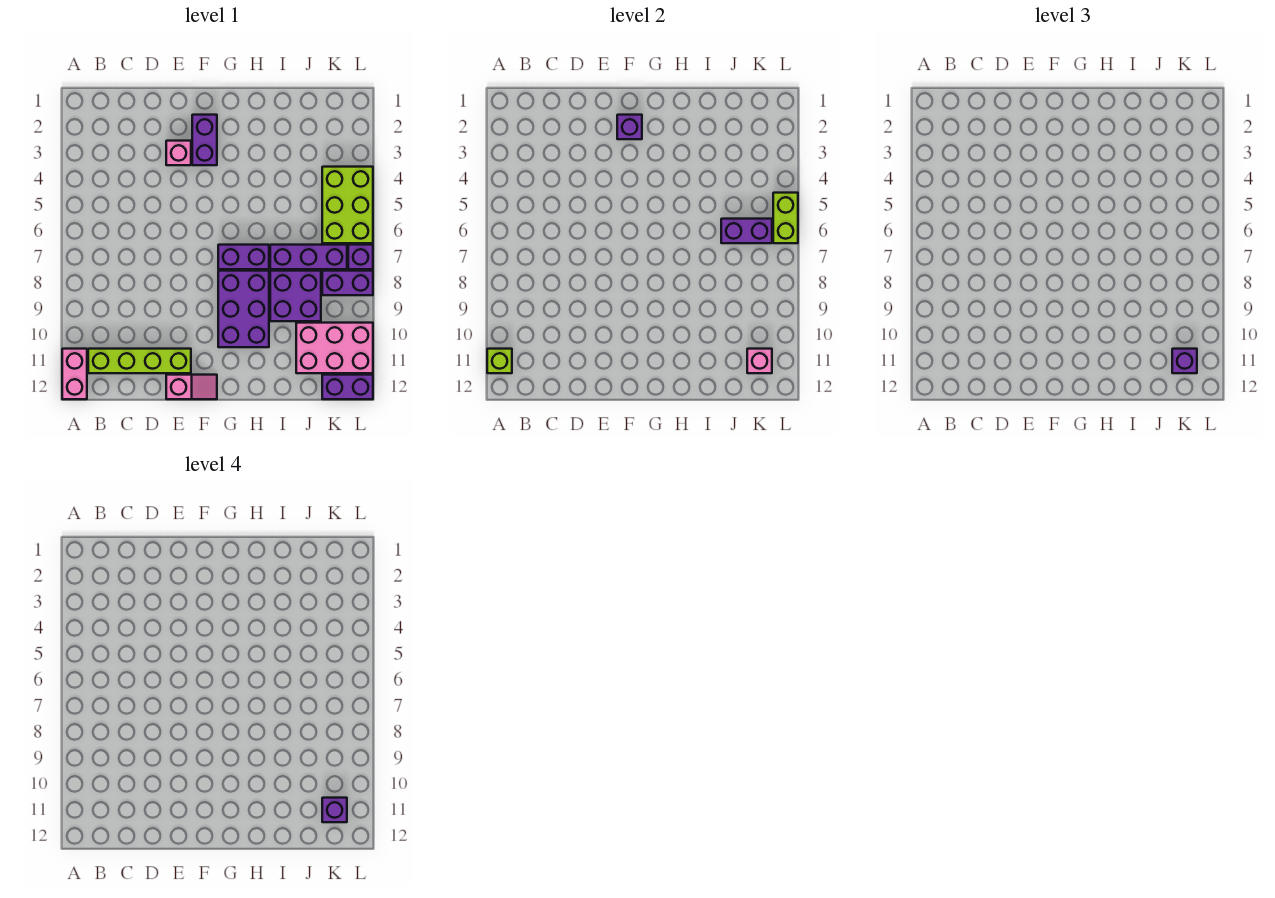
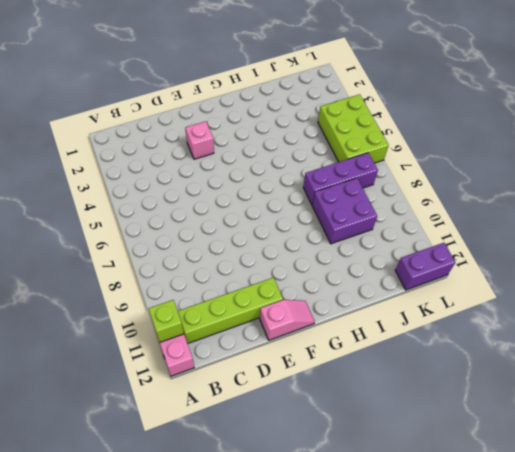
none -> purple brick F2:F3 level 1
none -> purple brick G7:H7 level 1
none -> purple brick G8:H10 level 1

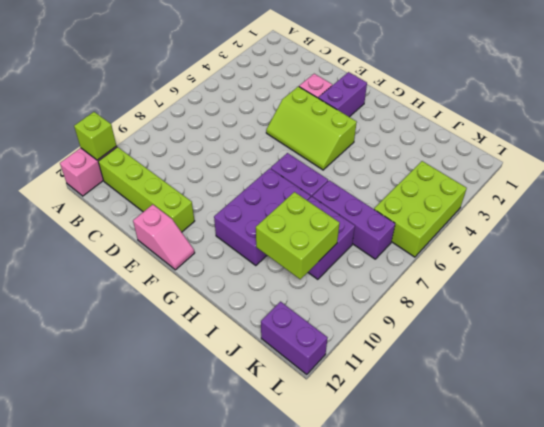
lime slope E4:G5 level 1 top 4 -> none
lime brick I9:J10 level 2 -> none
none -> pink brick J10:L11 level 1
none -> purple brick K8:L8 level 1
none -> purple brick L7 level 1

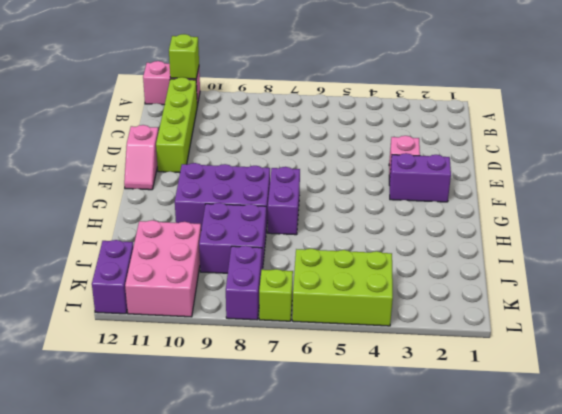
lime brick L7 level 1 -> purple brick L7 level 1
none -> purple brick I7:K7 level 1
none -> purple brick F2 level 2
none -> purple brick J6:K6 level 2

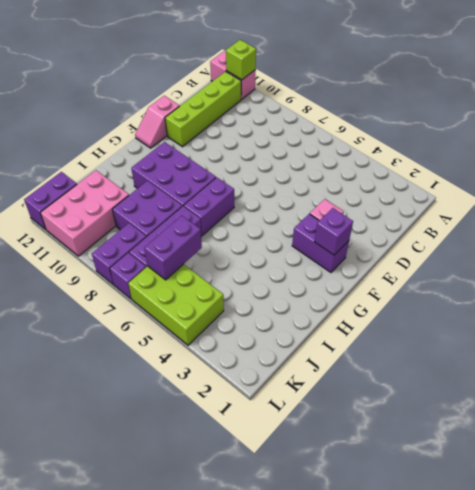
none -> pink brick K11 level 2
none -> lime brick L5:L6 level 2
none -> purple brick K11 level 3

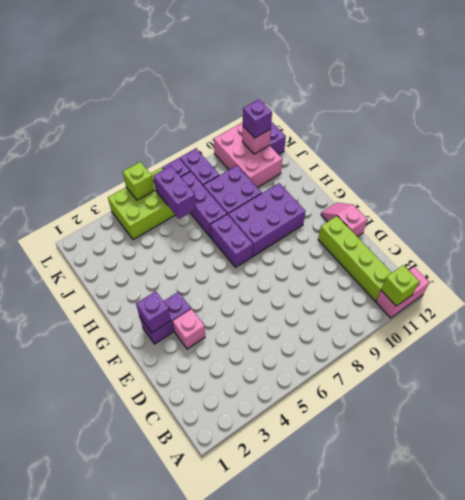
lime brick L5 level 2 -> lime brick L5:L6 level 2
none -> purple brick K11 level 4

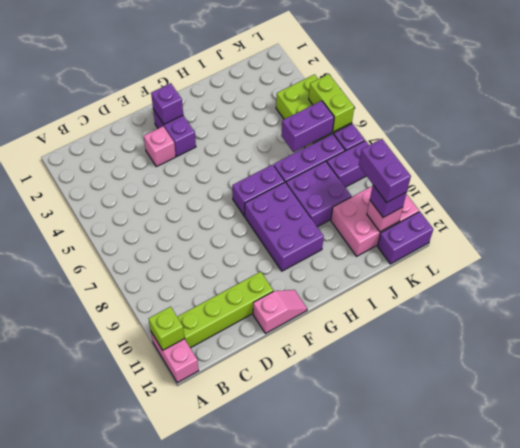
purple brick K10:K11 level 4 -> purple brick K11 level 4

